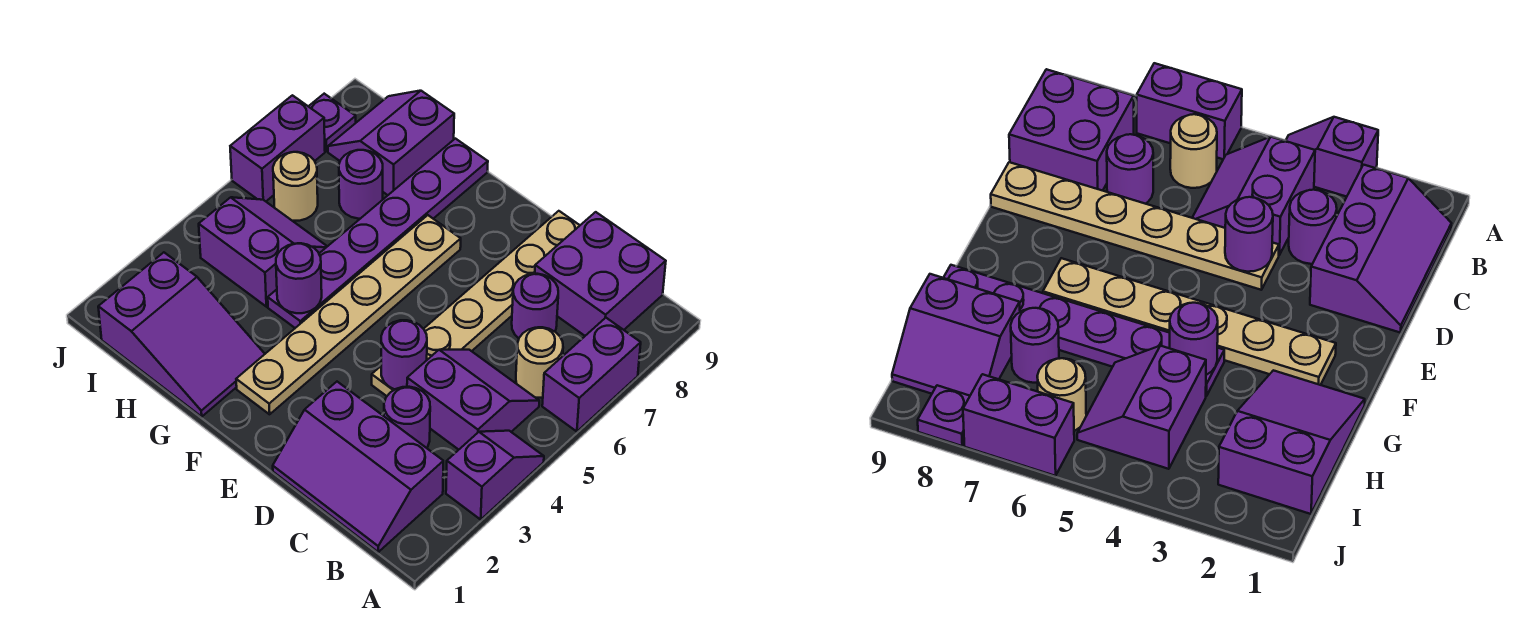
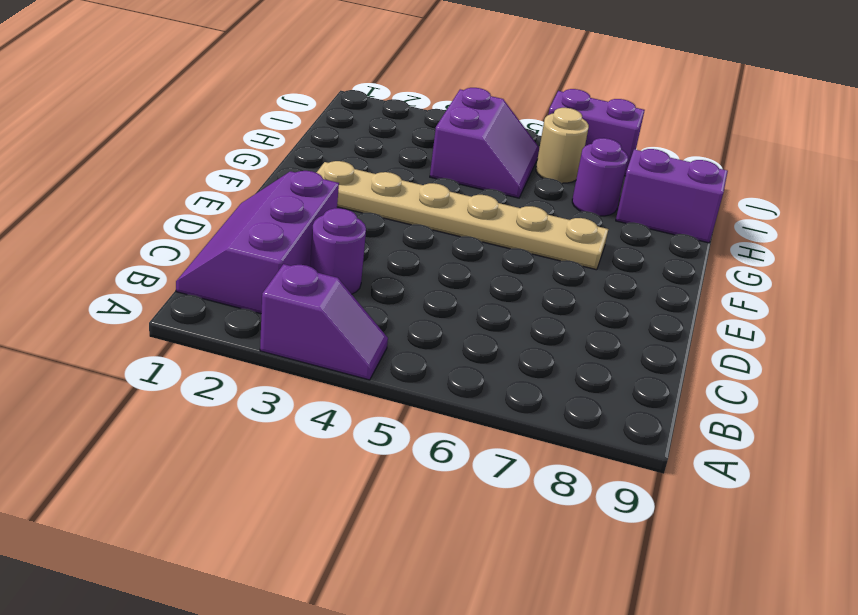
none -> purple brick A6:A7 level 1
none -> purple slope B4:C5 level 1 top 4
none -> tan round brick B6 level 1

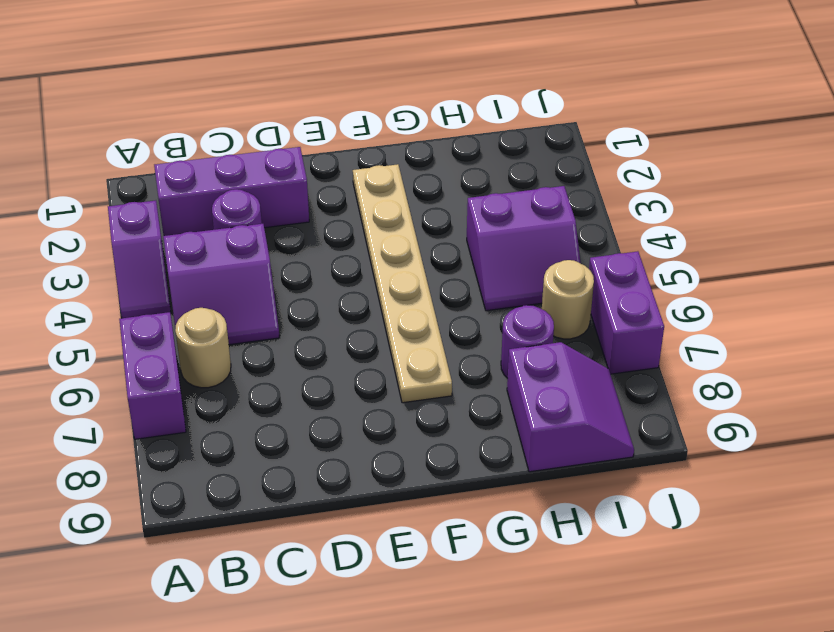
none -> purple brick B8:C9 level 1
none -> purple round brick C7 level 1
none -> tan plate D4:D9 level 1

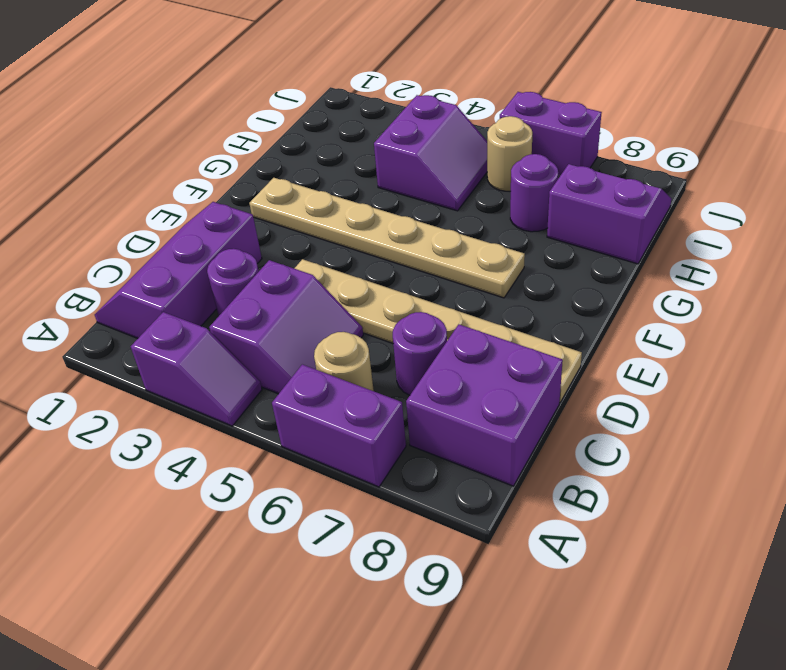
none -> purple slope G1:I2 level 1 top I
none -> purple plate G4:G9 level 1
none -> purple plate J8 level 1

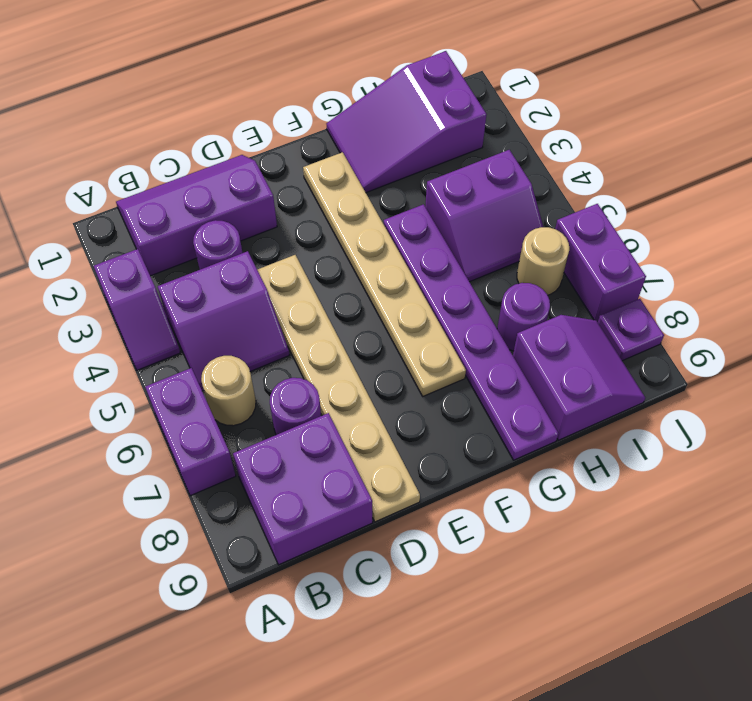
none -> purple round brick D4 level 2
none -> purple round brick G4 level 2

